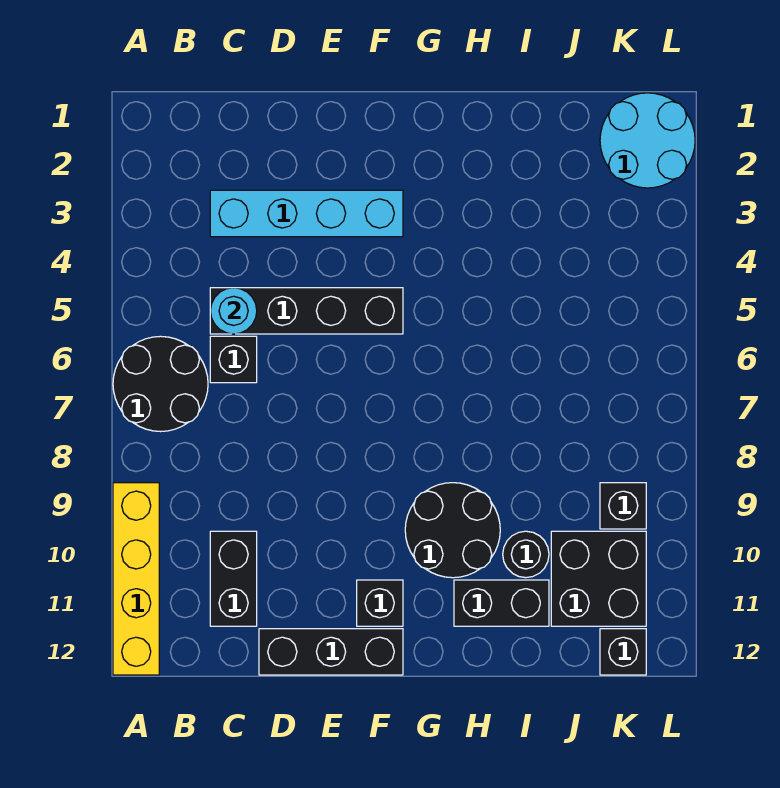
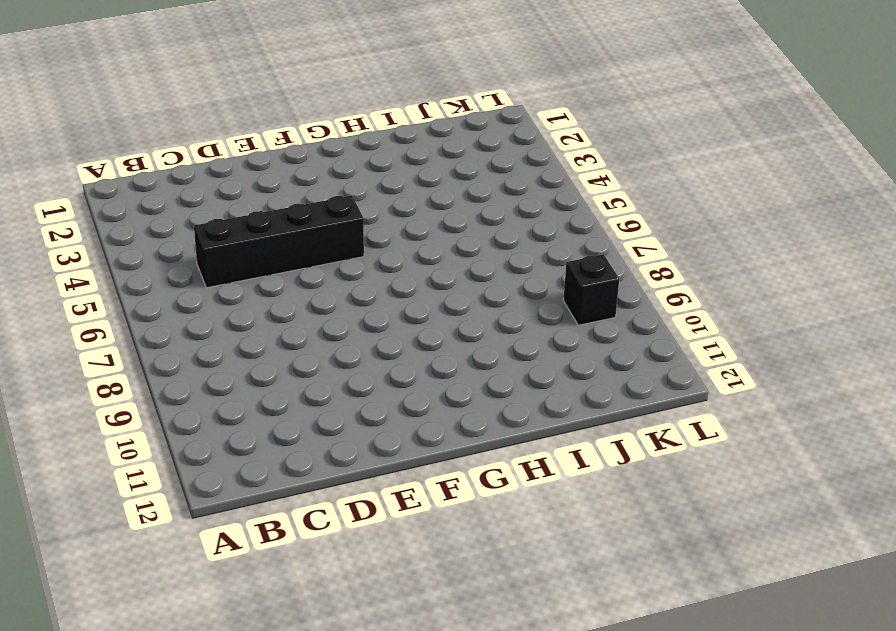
none -> black round brick A6:B7 level 1
none -> yellow brick A9:A12 level 1
none -> cyan brick C3:F3 level 1

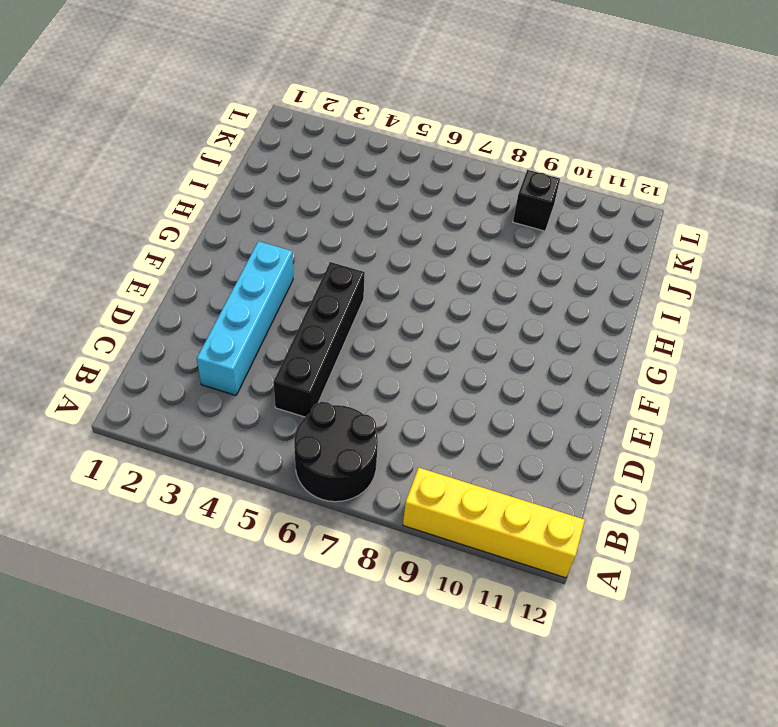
none -> black brick C6 level 1
none -> black brick C10:C11 level 1
none -> black brick D12:F12 level 1

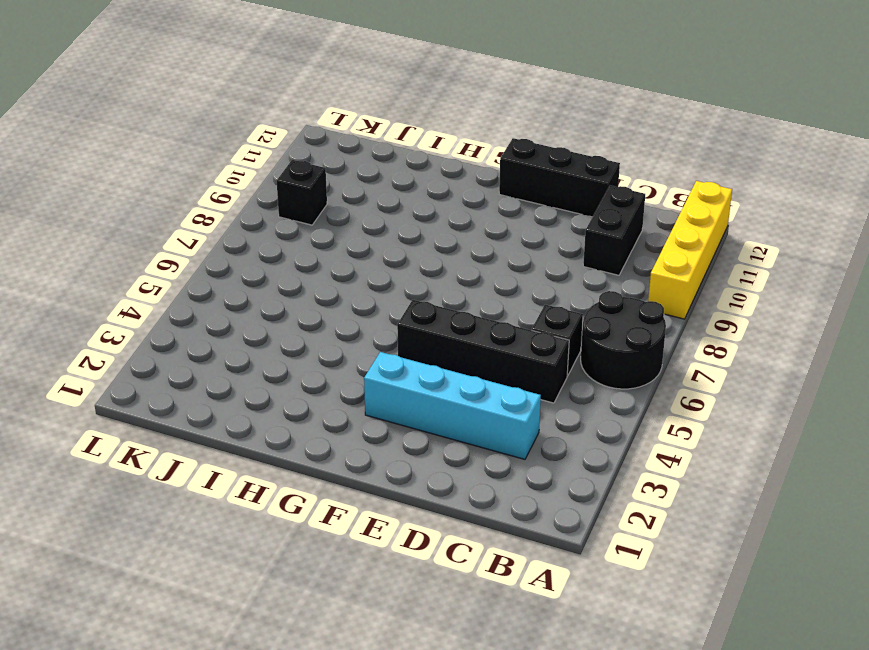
none -> black brick F11 level 1
none -> black round brick G9:H10 level 1
none -> black brick H11:I11 level 1

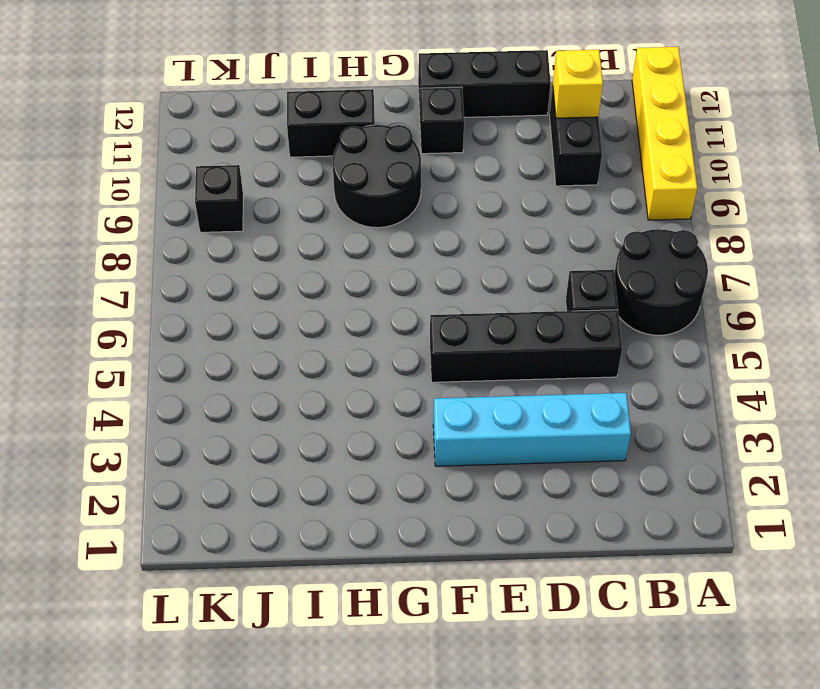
yellow brick C11 level 2 -> none
none -> black round brick I10 level 1
none -> black brick J10:K11 level 1
none -> cyan round brick K1:L2 level 1

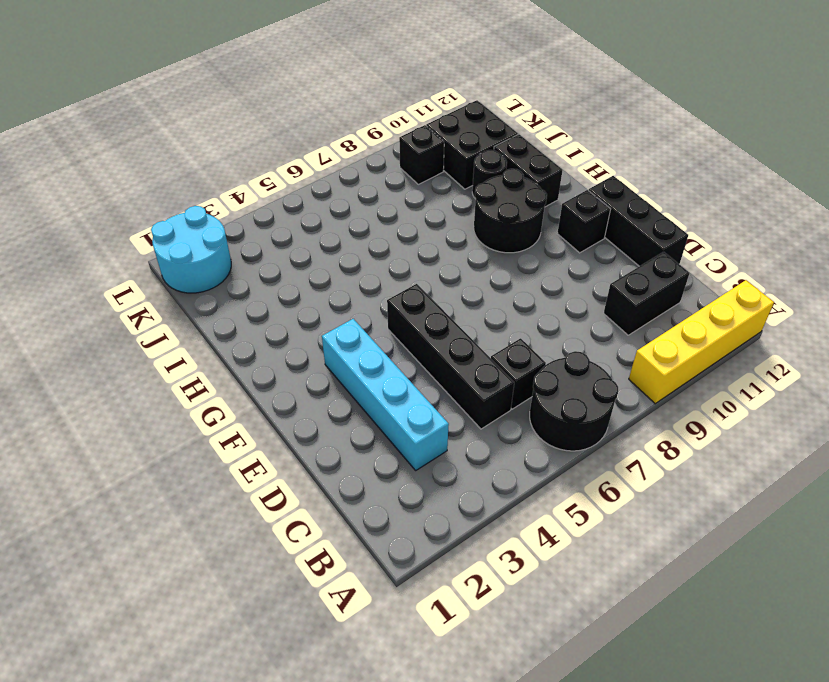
none -> black brick K12 level 1
none -> cyan round brick C5 level 2

